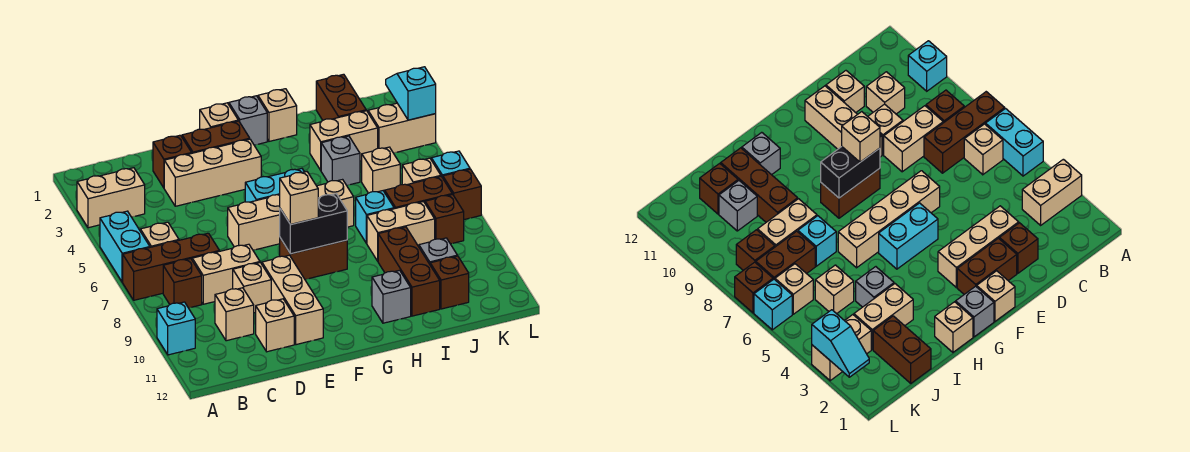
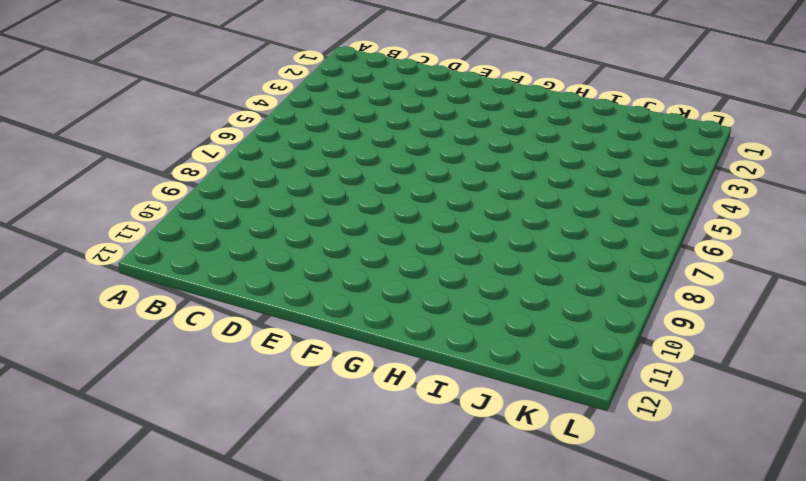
none -> tan brick A3:B3 level 1
none -> cyan brick A5:A6 level 1
none -> brown brick A7:C7 level 1
none -> cyan brick A10 level 1

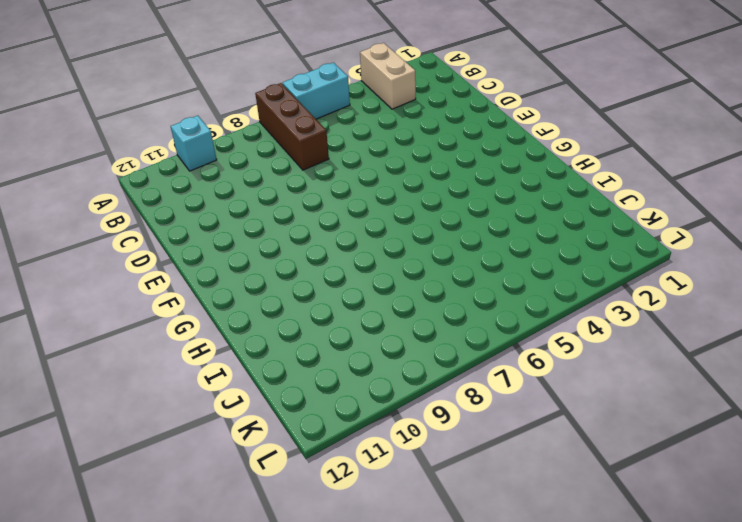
none -> tan brick B6 level 1
none -> brown brick B8 level 1
none -> tan brick C8:D8 level 1
none -> tan brick C10 level 1

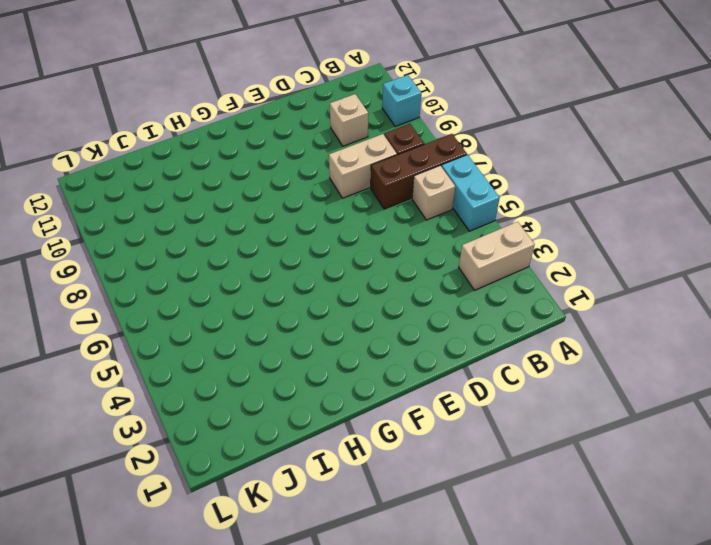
none -> brown brick D2 level 1
none -> tan brick D3:F3 level 1
none -> tan brick D9 level 1
none -> tan brick D11 level 1

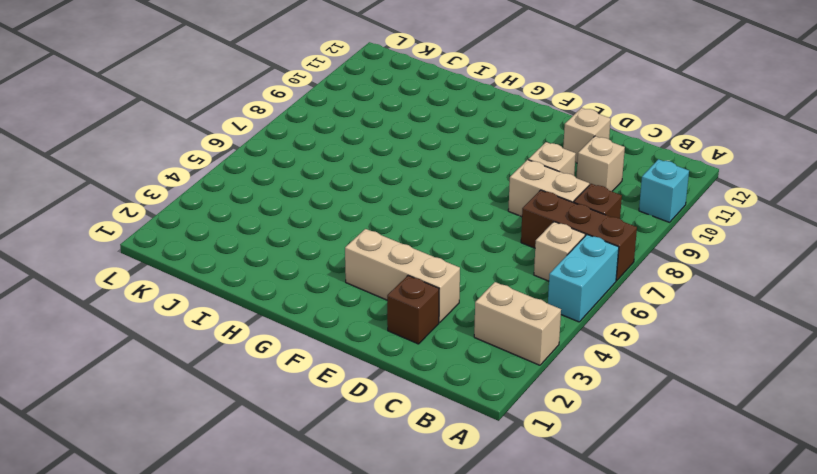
none -> brown brick E2:F2 level 1
none -> tan brick E6:H6 level 1
none -> tan brick E9:E11 level 1
none -> tan brick F1 level 1

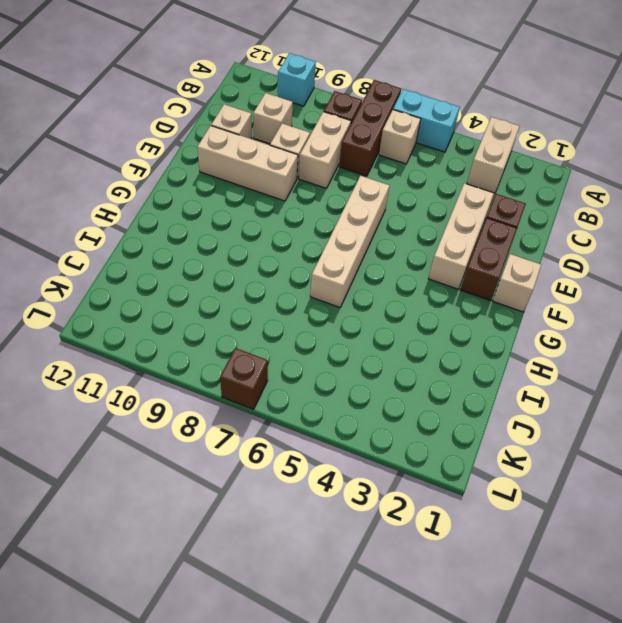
none -> cyan brick F5:G5 level 1
none -> brown brick F8:G8 level 1
none -> grey brick G1 level 1
none -> tan brick H1 level 1

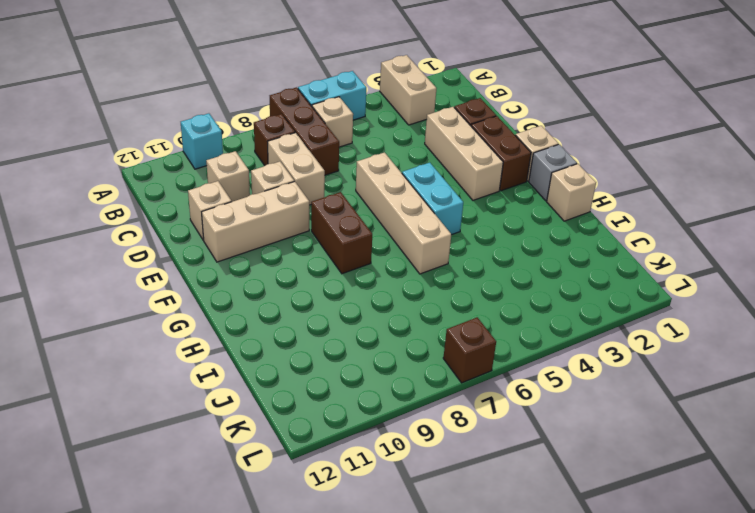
none -> grey brick H11 level 1
none -> tan brick I3:J3 level 1
none -> grey brick I4 level 1
none -> cyan brick I7 level 1

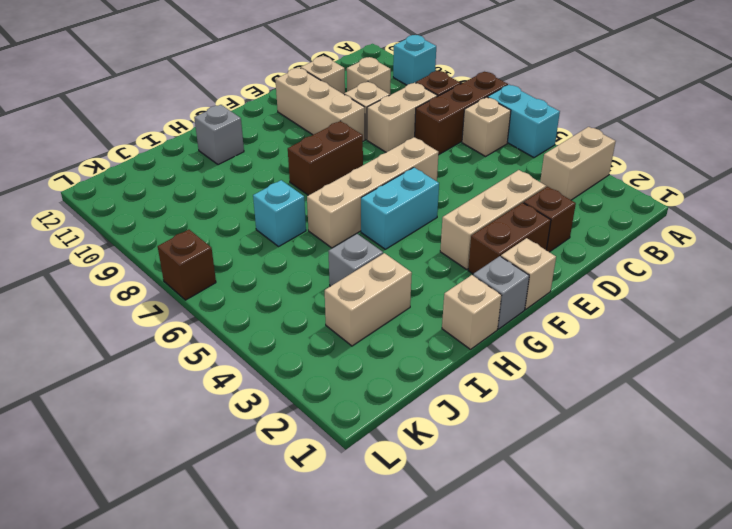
none -> tan brick I8:J8 level 1
none -> brown brick I9:I11 level 1
none -> brown brick J1:J2 level 1
none -> tan brick J5 level 1

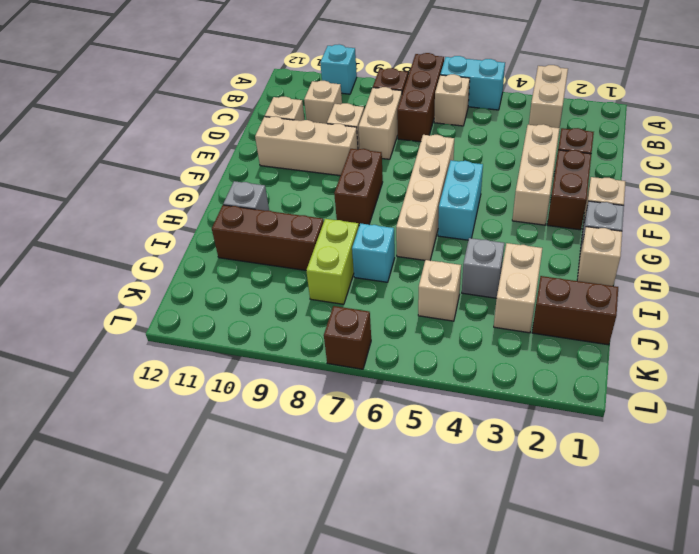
lime brick I8:J8 level 1 -> tan brick I8:J8 level 1
none -> brown brick J7:K7 level 1
none -> grey brick J10 level 1
none -> brown brick J11 level 1
none -> tan brick K3:L3 level 1

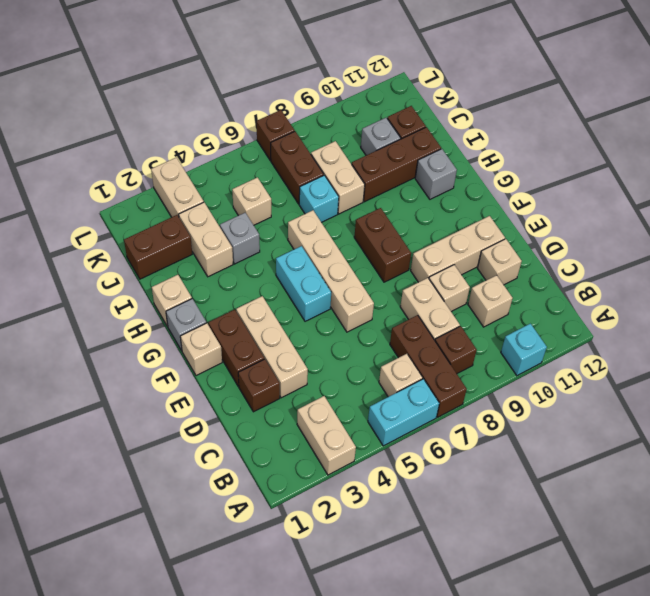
none -> tan brick K6 level 1
none -> brown brick K8 level 1
none -> cyan brick L6 level 1
none -> black brick F8:G8 level 2

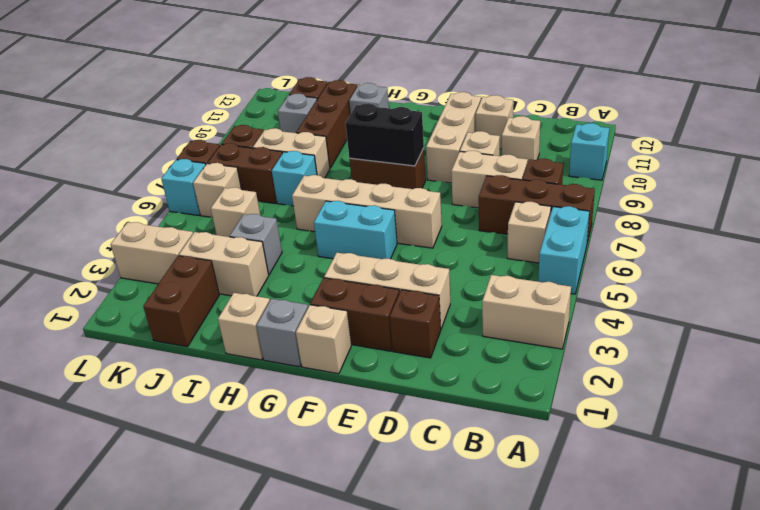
none -> cyan slope L2:L3 level 2 top 3
none -> tan brick F8 level 3

